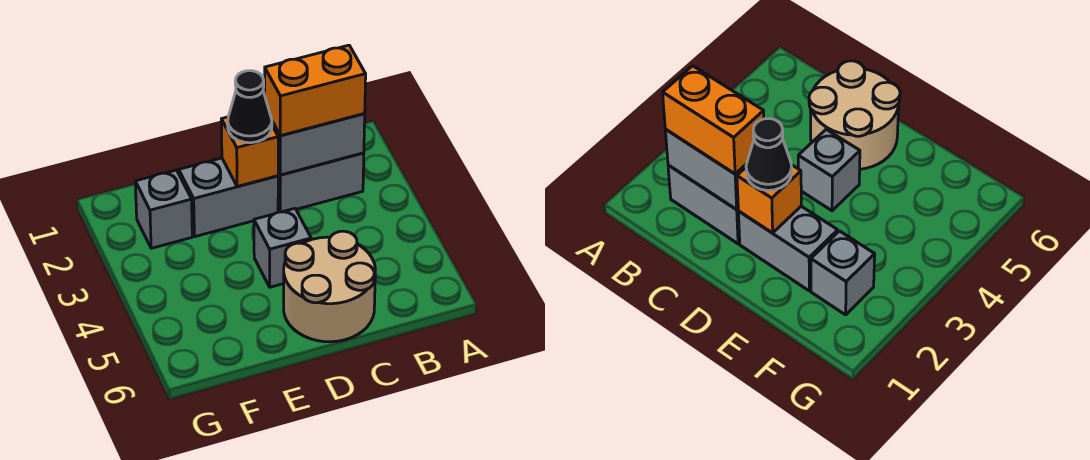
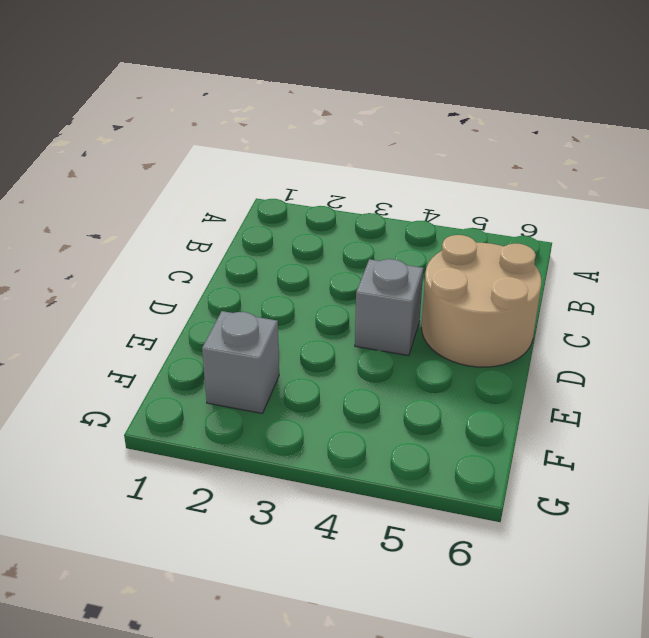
none -> grey brick B2:C2 level 1
none -> grey brick D2:E2 level 1

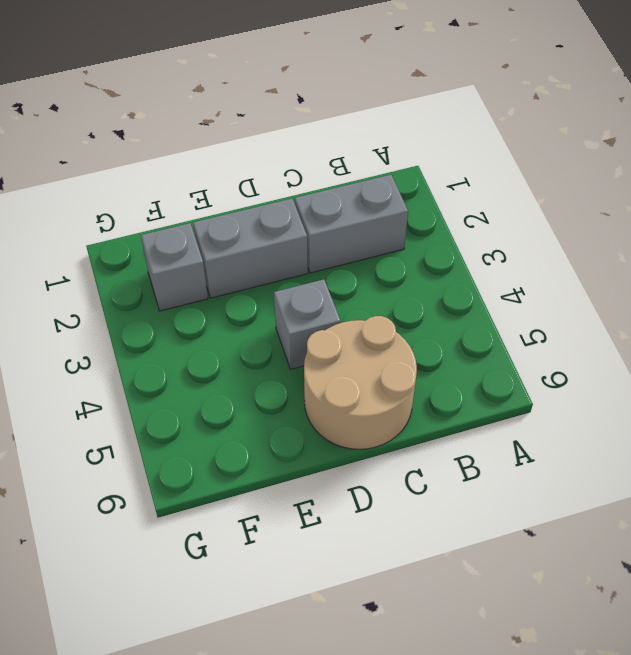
none -> grey brick B2:C2 level 2
none -> orange brick D2 level 2

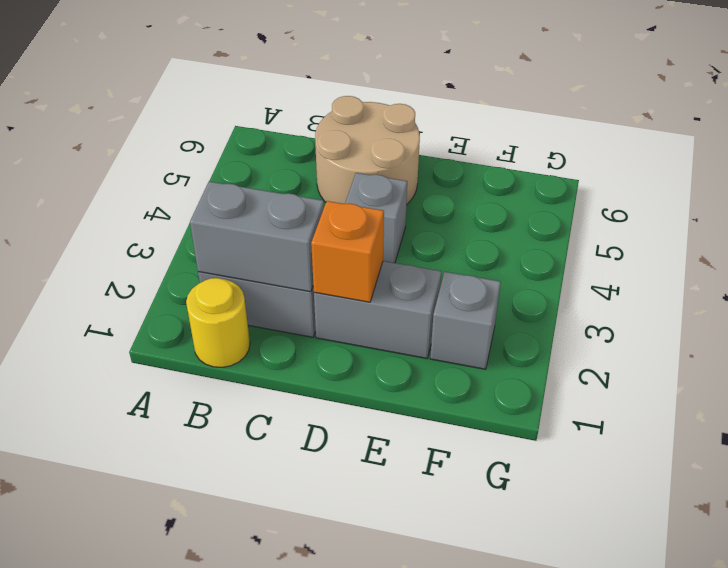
yellow round brick B1 level 1 -> none
none -> orange brick B2:C2 level 3
none -> black cone D2 level 3

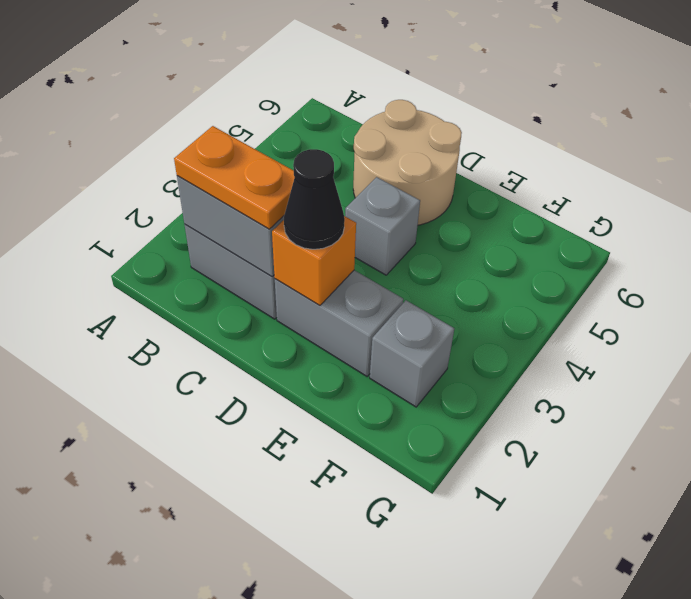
orange plate B2:C2 level 3 -> orange brick B2:C2 level 3

